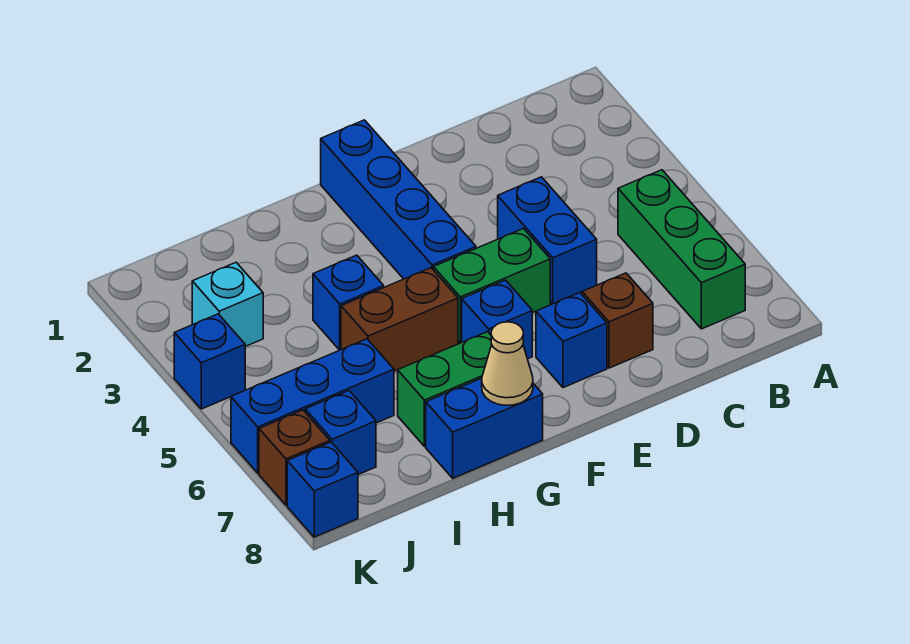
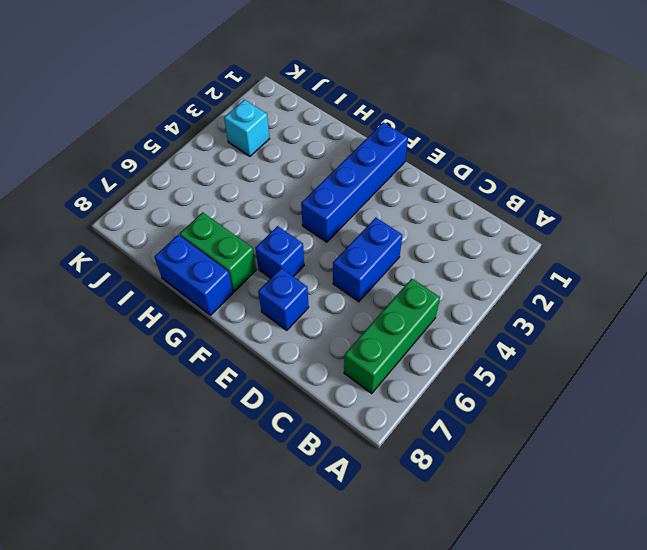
none -> brown brick D7 level 1
none -> green brick E5:F5 level 1
none -> brown brick G5:H5 level 1

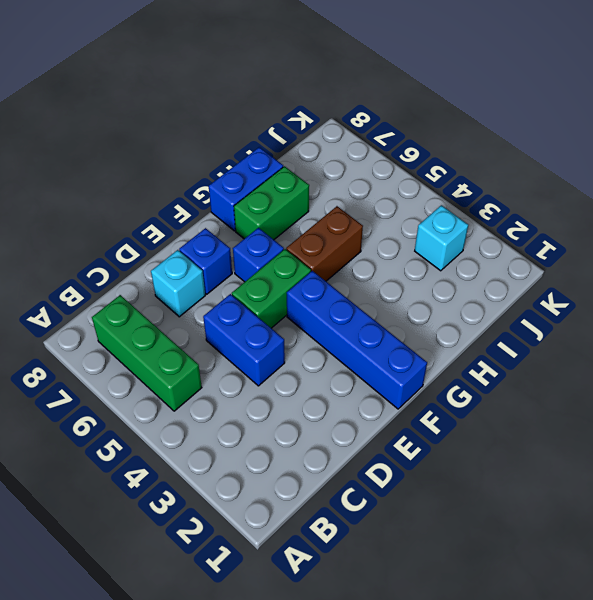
cyan brick D7 level 1 -> brown brick D7 level 1
none -> blue brick H4 level 1
none -> blue brick I6:K6 level 1
none -> blue brick J7 level 1

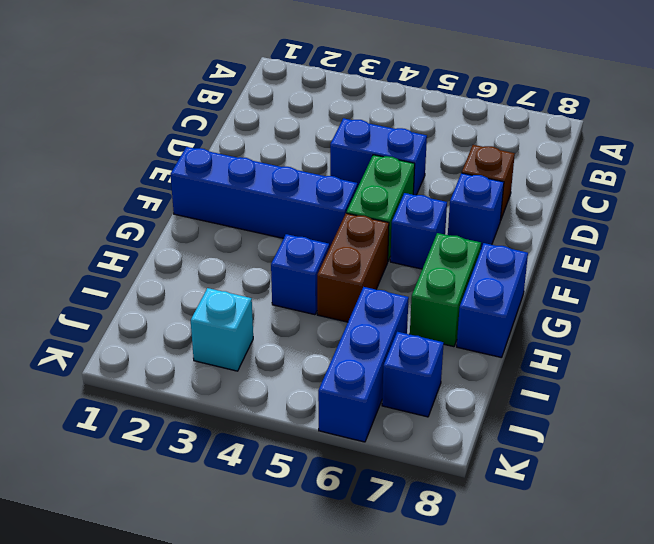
none -> green brick B5:B7 level 1
none -> blue brick K4 level 1
none -> brown brick K7 level 1

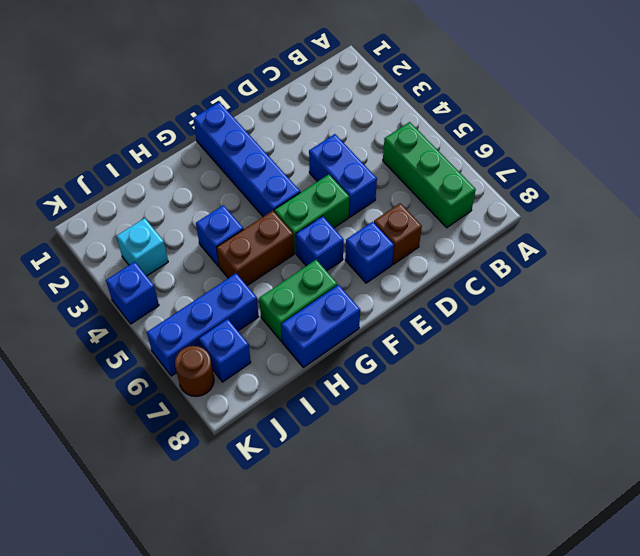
brown round brick K7 level 1 -> brown brick K7 level 1
none -> blue brick K8 level 1
none -> tan cone G8 level 2

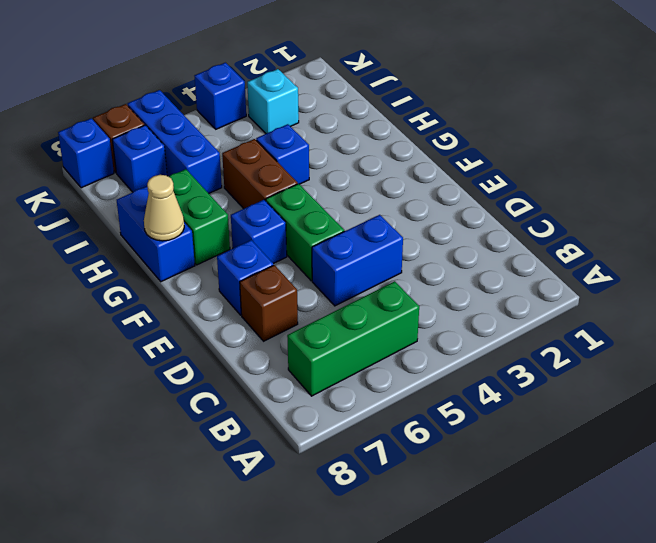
none -> blue brick F1:F4 level 1

